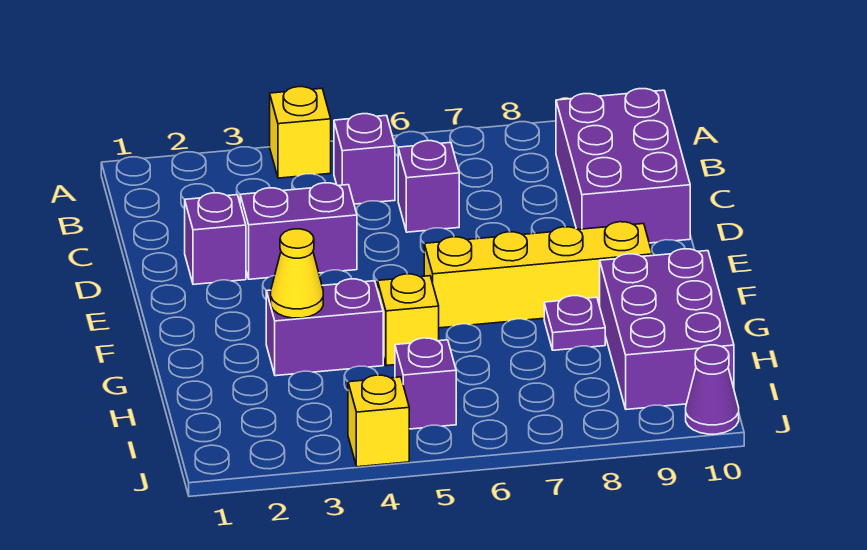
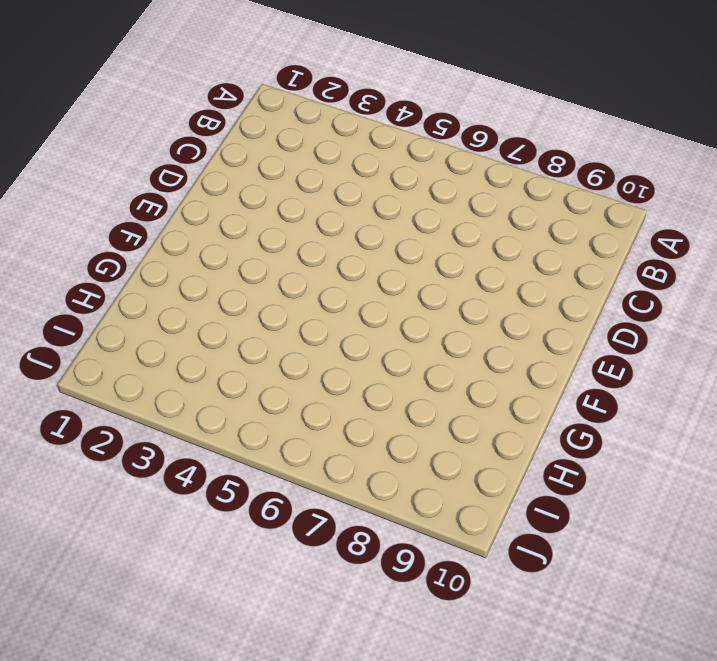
none -> yellow brick A4 level 1
none -> purple brick B5 level 1
none -> purple brick B9:D10 level 1

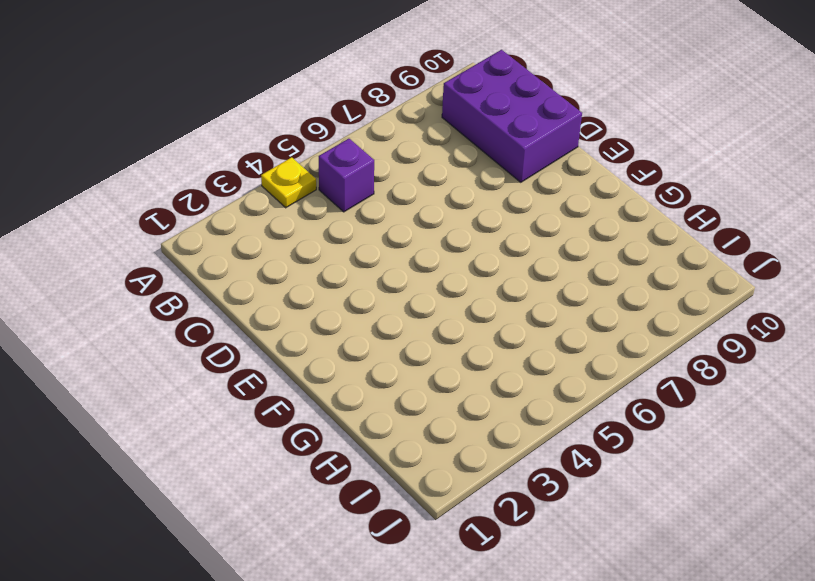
yellow plate A4 level 1 -> yellow brick A4 level 1
none -> purple brick C6 level 1
none -> purple brick D2 level 1
none -> purple brick D3:D4 level 1

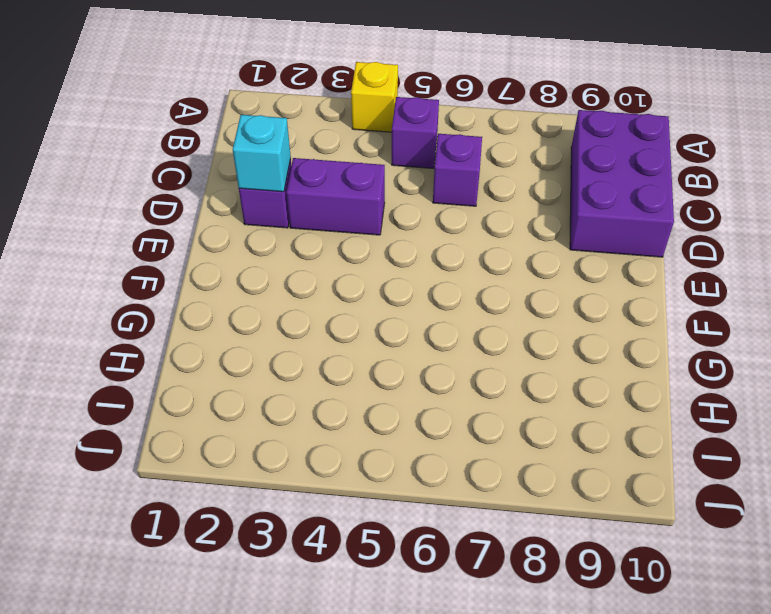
cyan brick D2 level 2 -> none
none -> yellow brick F6:F9 level 1
none -> purple brick G3:G4 level 1
none -> yellow brick G5 level 1

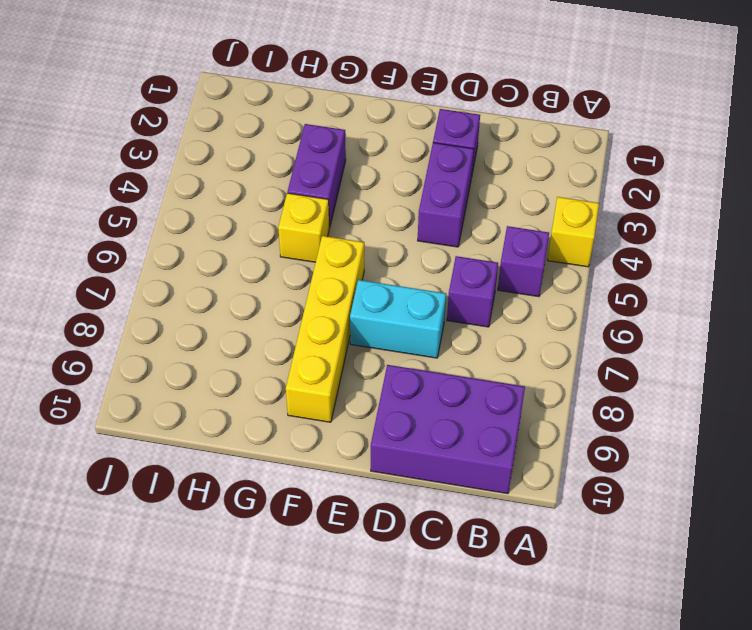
cyan brick D7:E7 level 1 -> none
none -> purple plate G8 level 1
none -> purple brick G9:I10 level 1
none -> purple brick I5 level 1

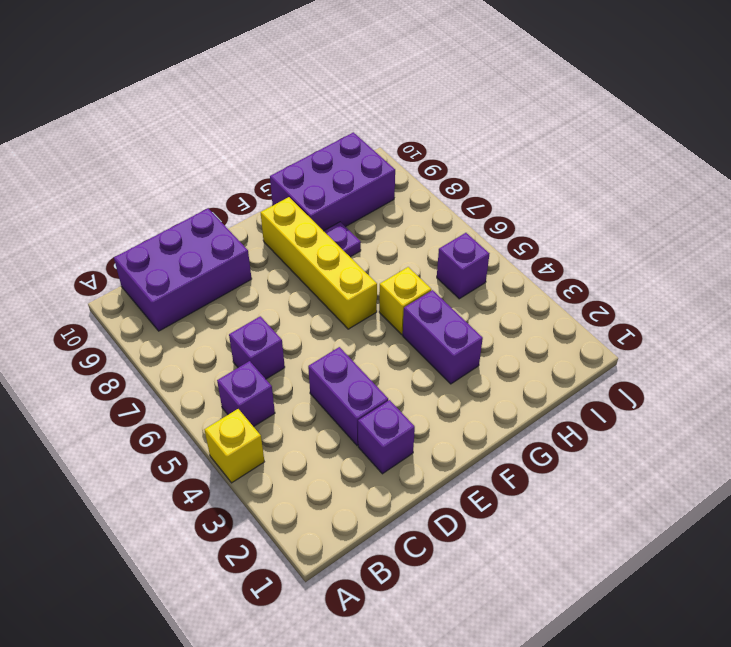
none -> yellow brick J4 level 1
none -> purple cone J10 level 1
none -> yellow cone G3 level 2

